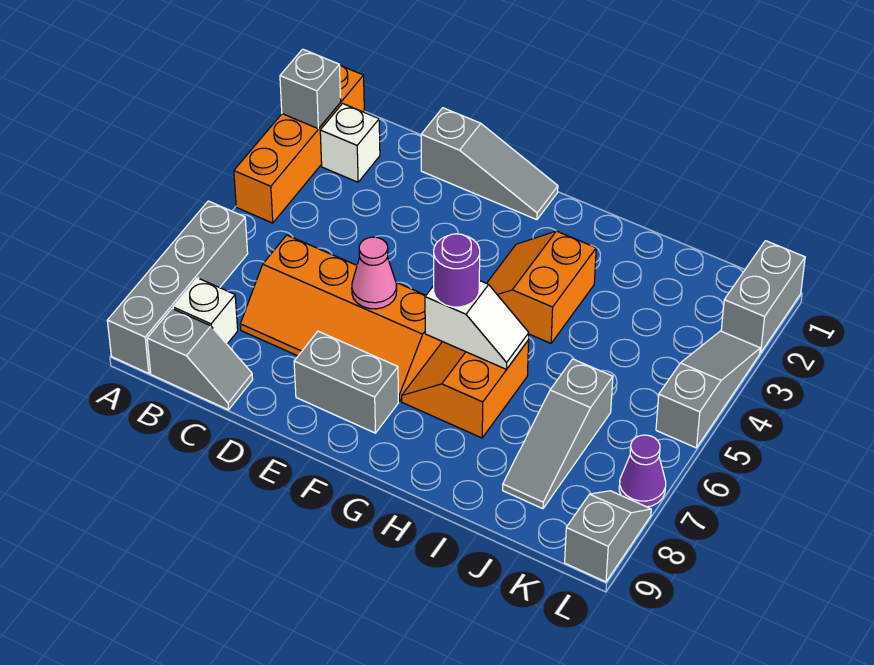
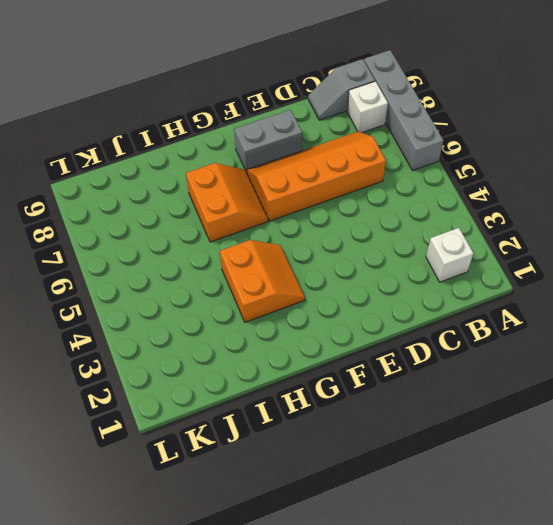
none -> orange brick A1:A4 level 1
none -> grey slope D1:F1 level 1 top D
none -> grey slope J6:J8 level 1 top 6

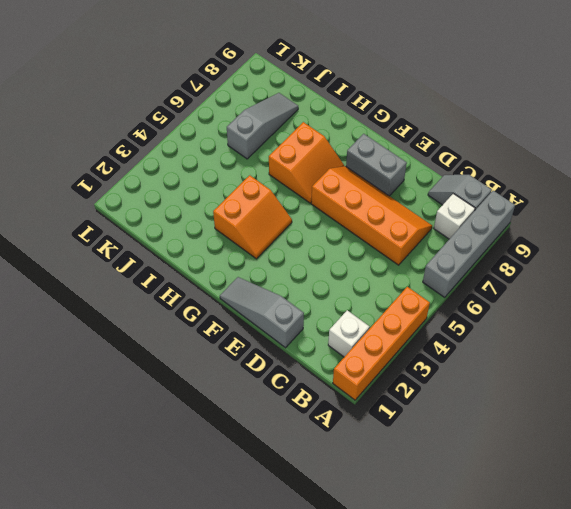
none -> grey brick L1:L2 level 1
none -> grey slope L3:L5 level 1 top 5
none -> purple cone L7 level 1

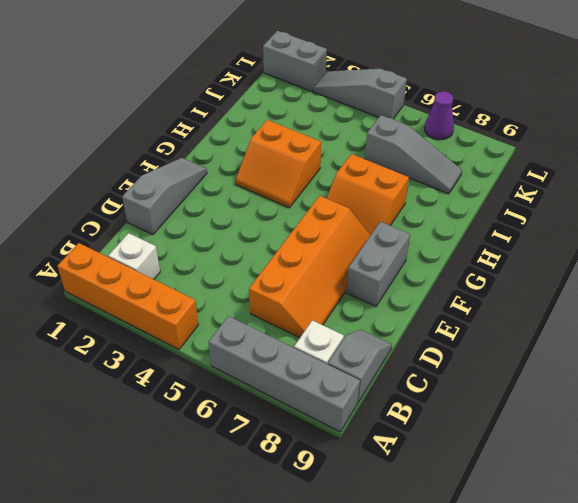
none -> grey slope L8:L9 level 1 top 9
none -> grey brick A2 level 2
none -> pink cone E6 level 2

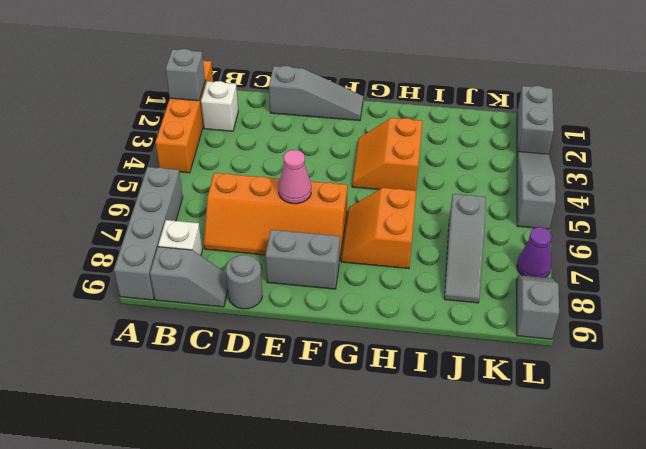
grey round brick D9 level 1 -> none
none -> white slope G6:H6 level 2 top G
none -> purple round brick G6 level 3

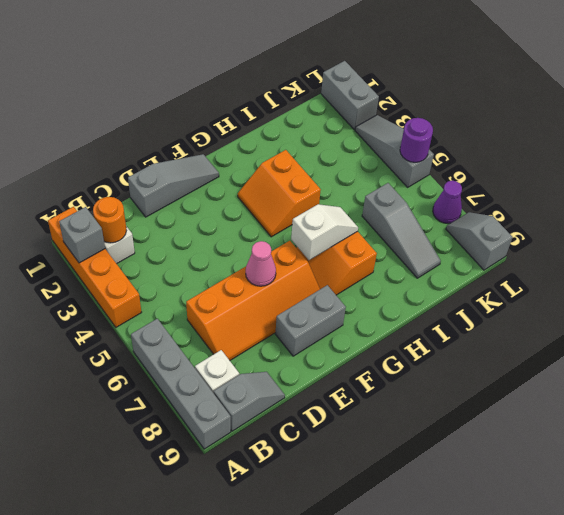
orange round brick B2 level 2 -> none
purple round brick L5 level 2 -> purple round brick G6 level 3

